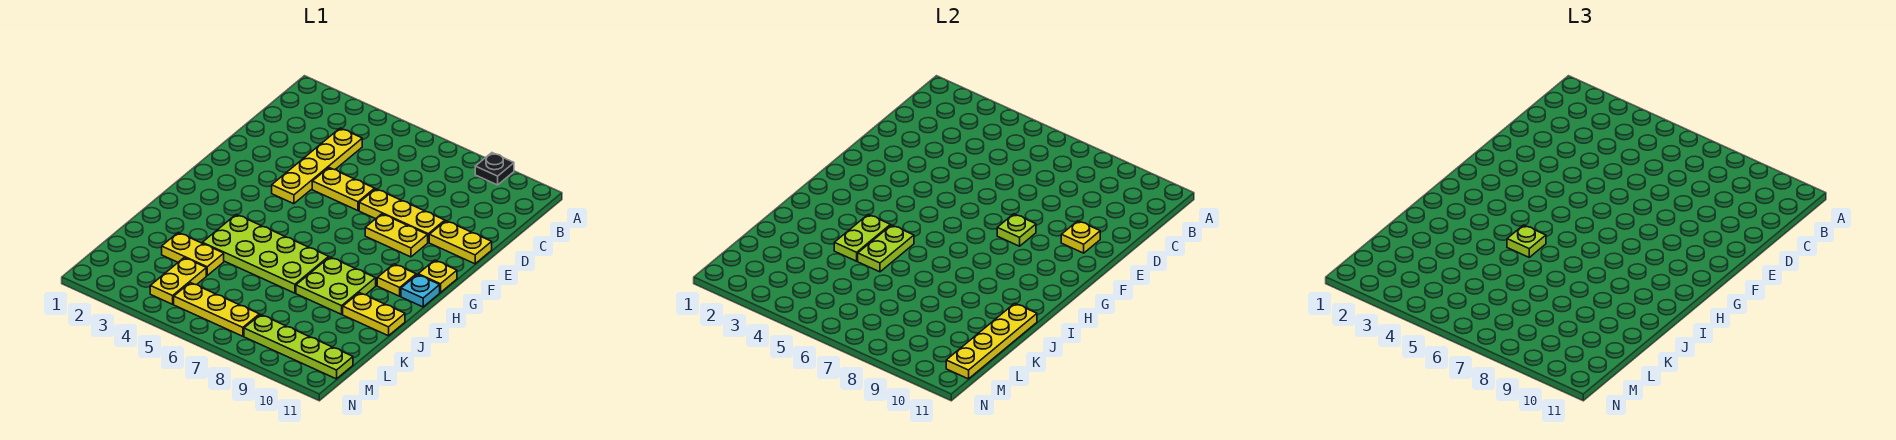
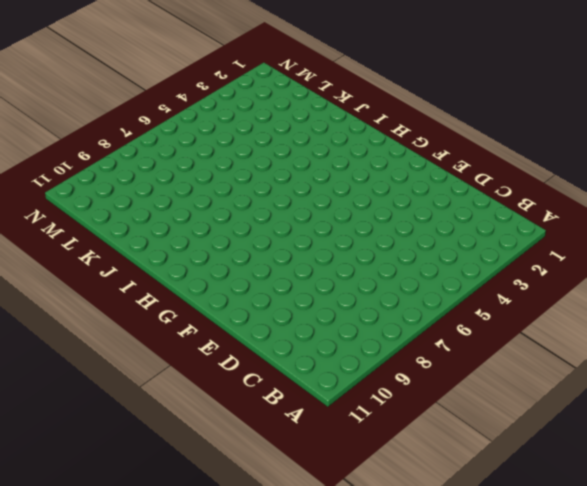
none -> black plate A9 level 1
none -> yellow plate C4:F4 level 1
none -> yellow plate E5:E6 level 1

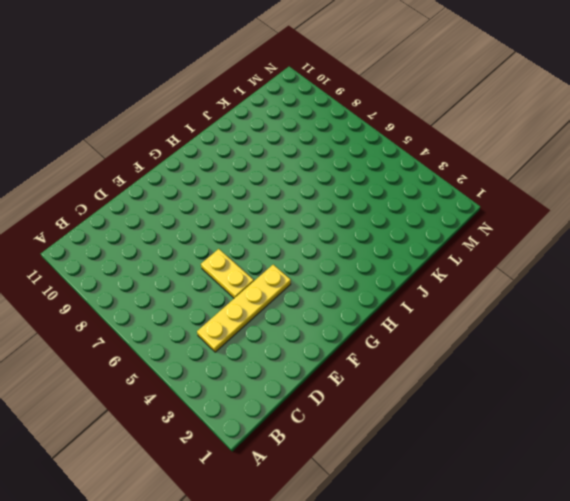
none -> black plate A9 level 1
none -> yellow plate E7:E9 level 1
none -> yellow plate E10:E11 level 1

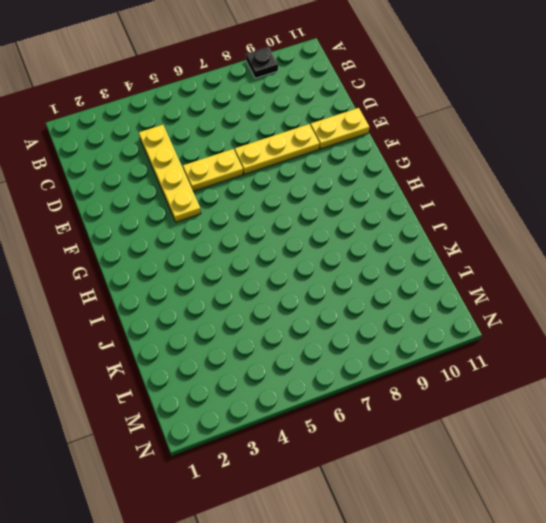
none -> yellow plate F8:F9 level 1
none -> yellow plate G11 level 1
none -> yellow plate H10 level 1

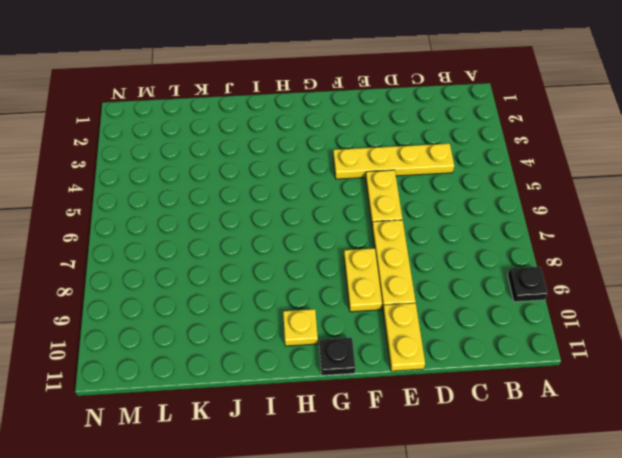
black plate G11 level 1 -> yellow plate G11 level 1
none -> cyan plate H11 level 1
none -> lime plate I4:J7 level 1
none -> lime plate I8:J9 level 1

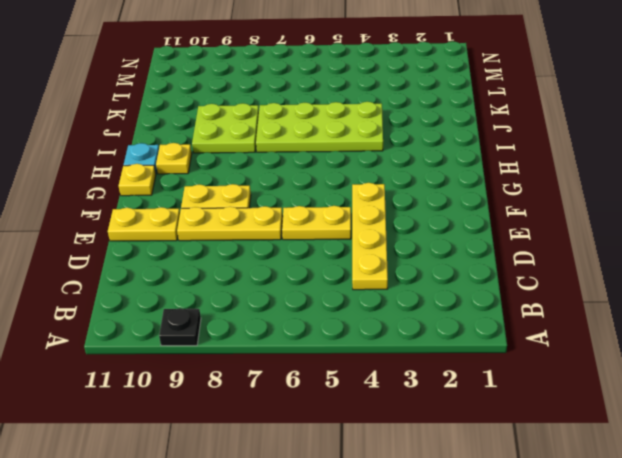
none -> yellow plate J10:J11 level 1
none -> yellow plate K3:K4 level 1
none -> yellow plate L4:M4 level 1

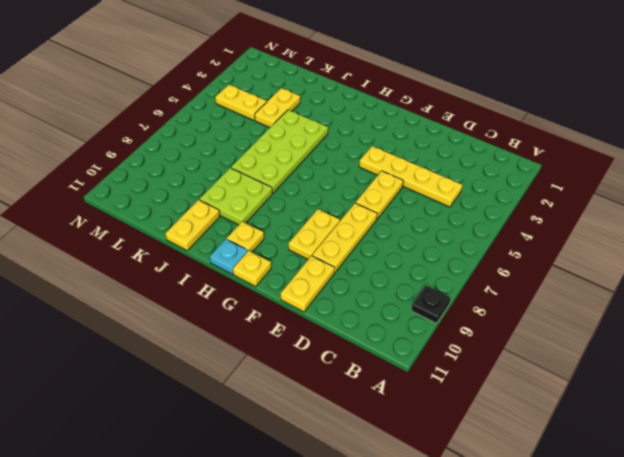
none -> yellow plate M5:M7 level 1
none -> lime plate M8:M11 level 1
none -> yellow plate E10 level 2

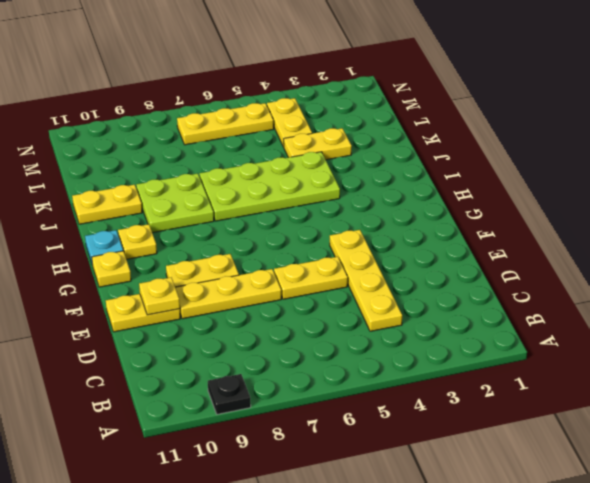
none -> lime plate M8:M11 level 1
none -> lime plate F8 level 2
none -> lime plate I4:J4 level 2

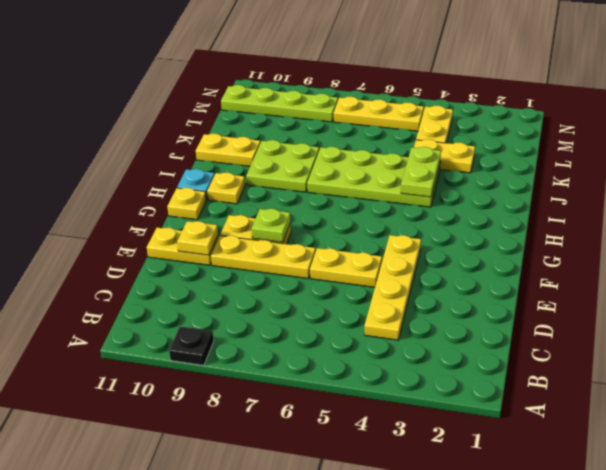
none -> lime plate I5:J5 level 2
none -> yellow plate J11:M11 level 2
none -> lime plate I5 level 3

